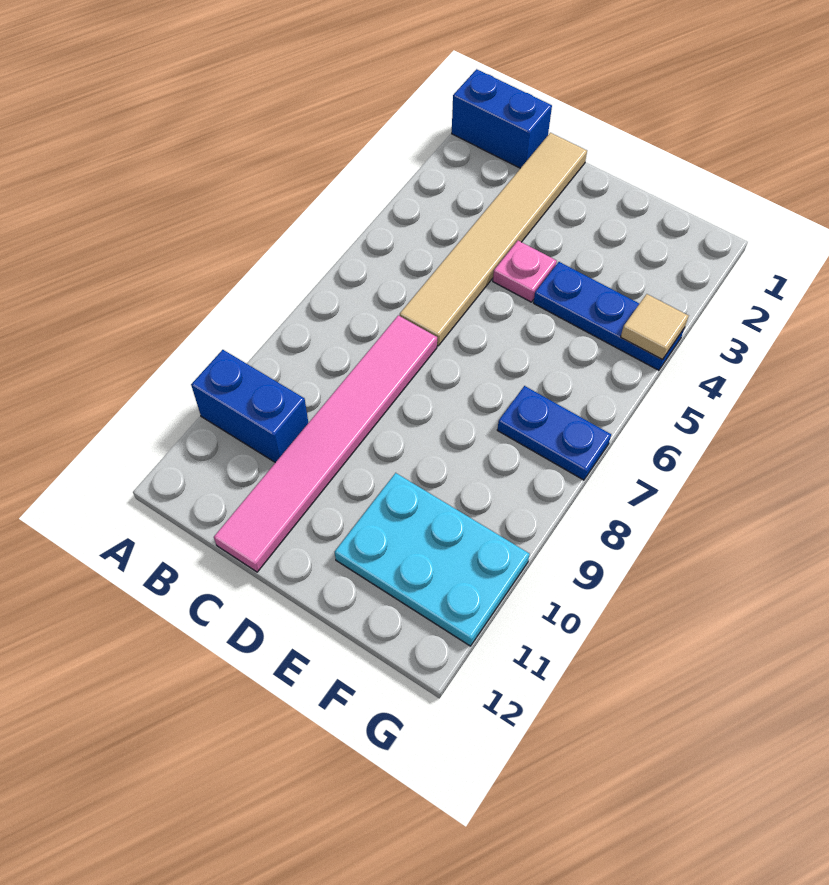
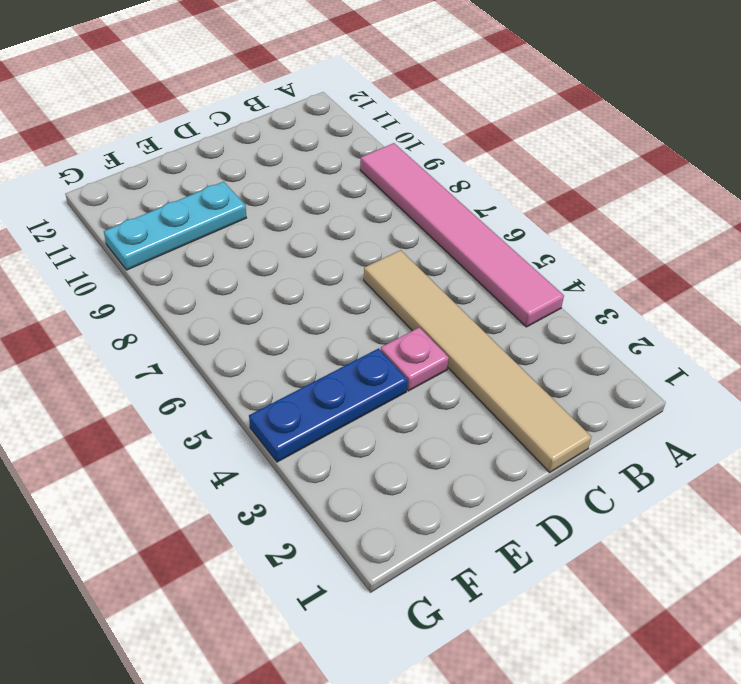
pink tile A4:A9 level 1 -> pink tile C7:C12 level 1
cyan plate E10:G10 level 1 -> cyan plate E10:G11 level 1
none -> blue brick A1:B1 level 1
none -> blue brick A10:B10 level 1

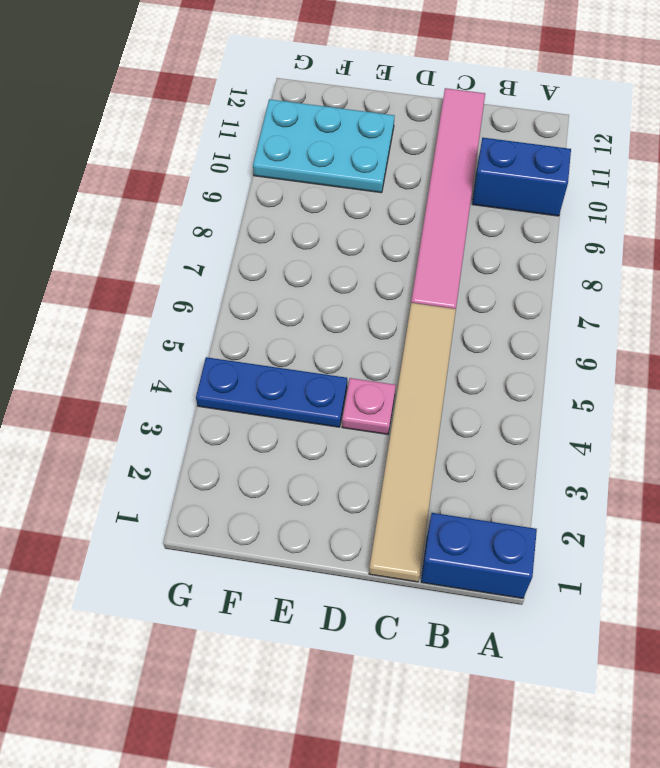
none -> blue plate F7:G7 level 1
none -> tan tile G4 level 2

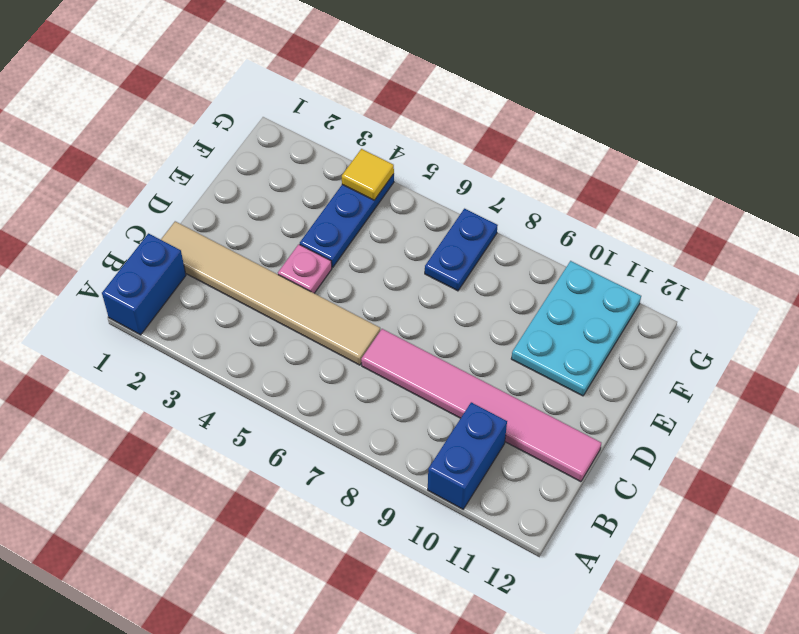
yellow tile G4 level 2 -> tan tile G4 level 2

